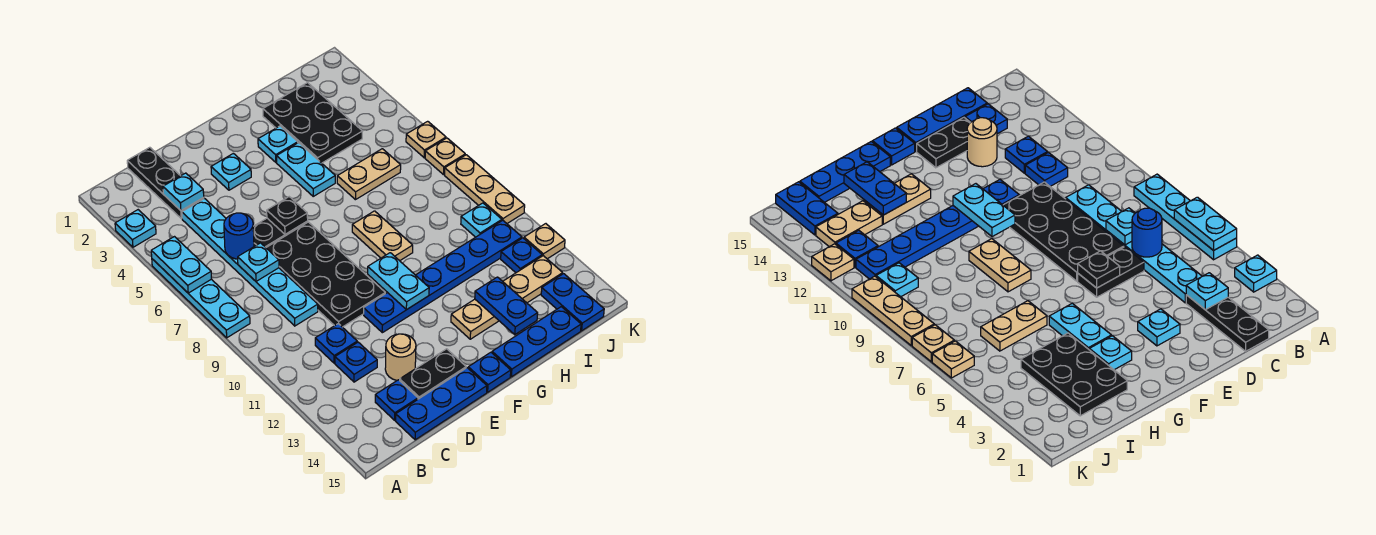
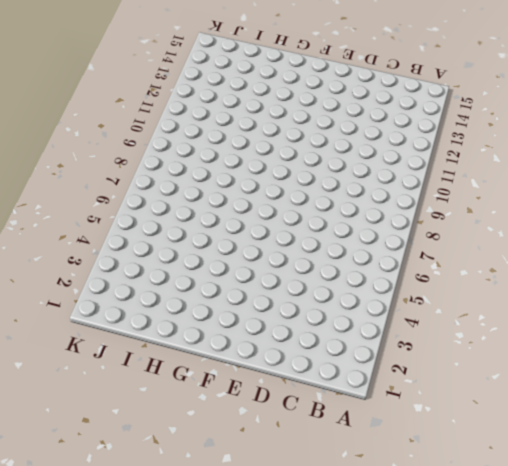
none -> cyan plate A3 level 1
none -> cyan plate A5:A8 level 1
none -> black plate C1:C3 level 1
none -> cyan plate C4:C9 level 1

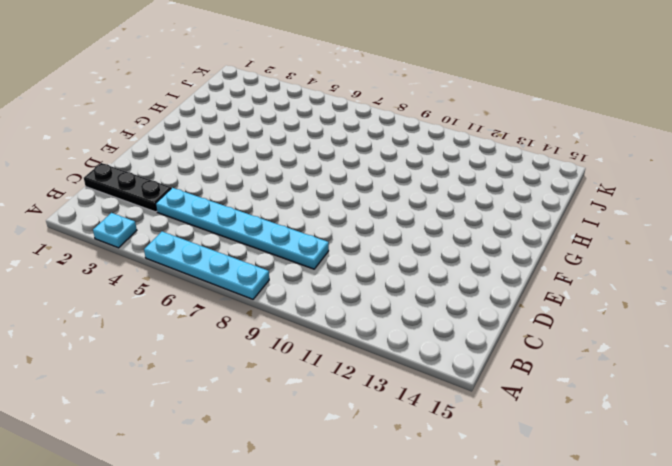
none -> blue plate C11 level 1
none -> blue plate C12 level 1
none -> blue plate C14 level 1
none -> blue plate C15:E15 level 1

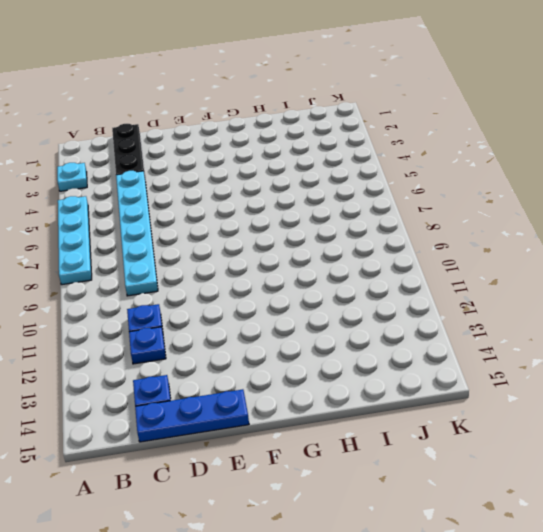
none -> black plate D6:E6 level 1
none -> black plate D7:E10 level 1
none -> tan round brick D13 level 1
none -> black plate D14:E14 level 1

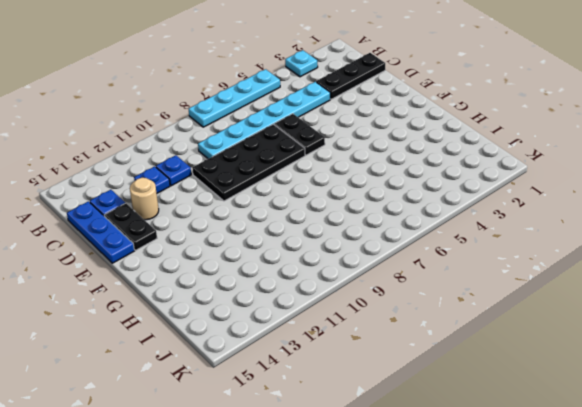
none -> cyan plate E3 level 1
none -> blue plate E11:J11 level 1
none -> blue plate F15 level 1
none -> cyan plate G3 level 1

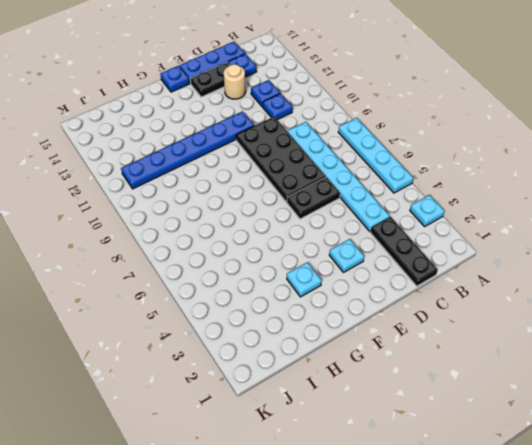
none -> cyan plate G4:G5 level 1
none -> tan plate G8:G9 level 1
none -> tan plate G13:H13 level 1
none -> blue plate G15:I15 level 1

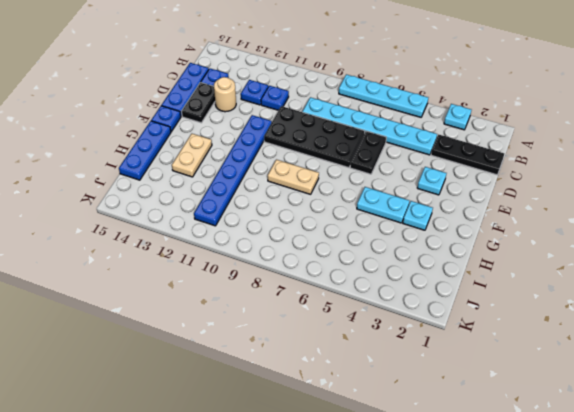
none -> black plate H2:I4 level 1
none -> tan plate H6:I6 level 1
none -> tan plate I13:J13 level 1
none -> cyan plate J10 level 1

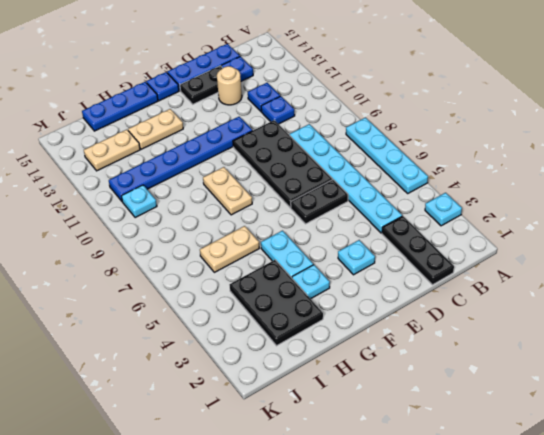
none -> blue plate J12 level 1
none -> blue plate J14:J15 level 1
none -> tan plate K6 level 1
none -> tan plate K7 level 1

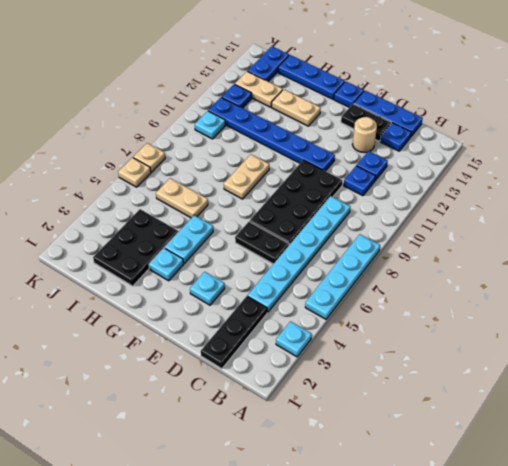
none -> tan plate K8:K10 level 1
none -> tan plate K12 level 1
none -> cyan plate A5:A6 level 2
none -> cyan plate C3 level 2

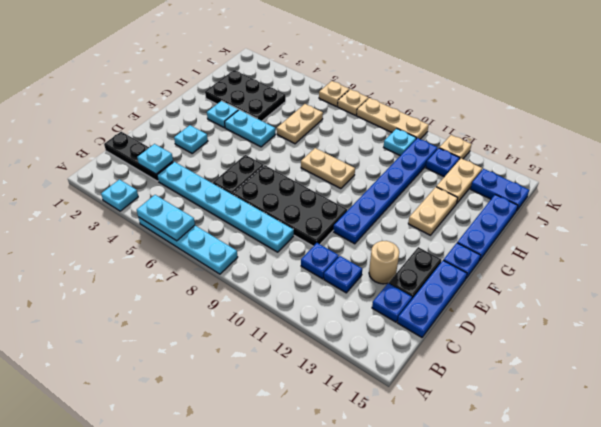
none -> blue round brick C6 level 2
none -> cyan plate C7 level 2
none -> black plate E6 level 2
none -> cyan plate F10:F11 level 2

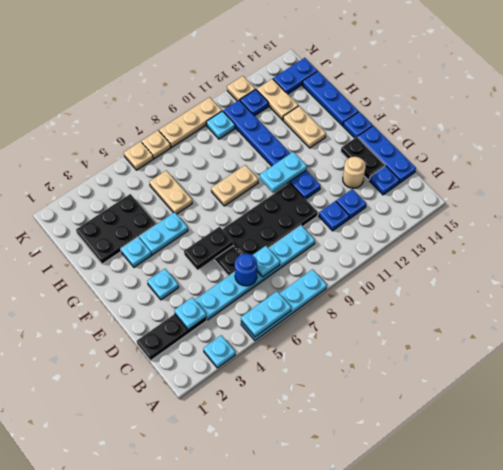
black plate E5:E6 level 2 -> black plate E6 level 2
none -> blue plate H13:H14 level 2

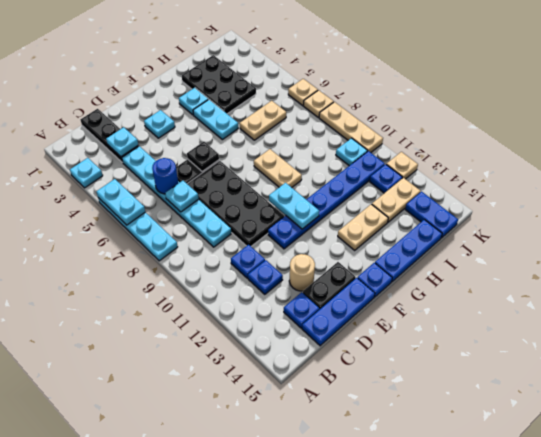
none -> blue plate H13:H14 level 2

